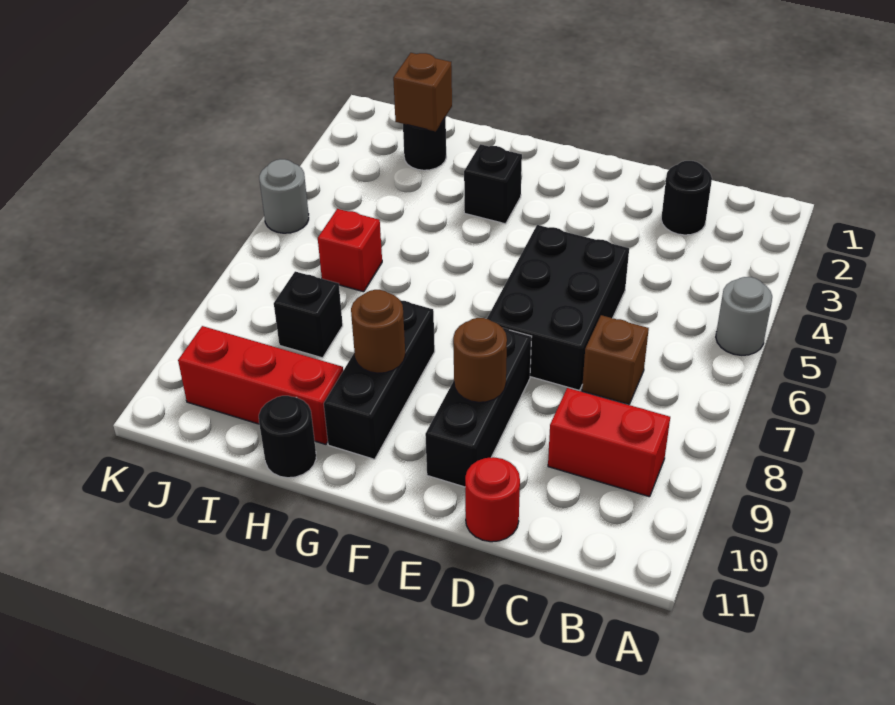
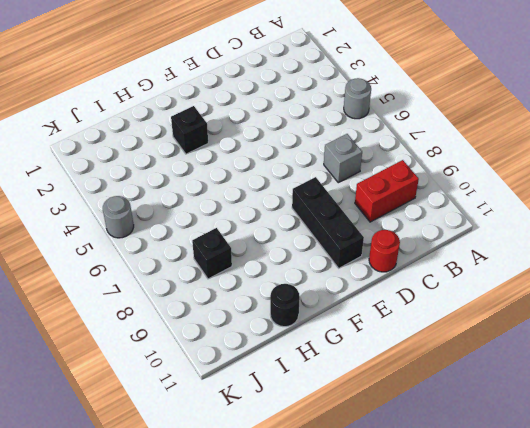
grey brick C7 level 1 -> brown brick C7 level 1
none -> black round brick C2 level 1
none -> black brick D5:E7 level 1
none -> black brick G8:G10 level 1

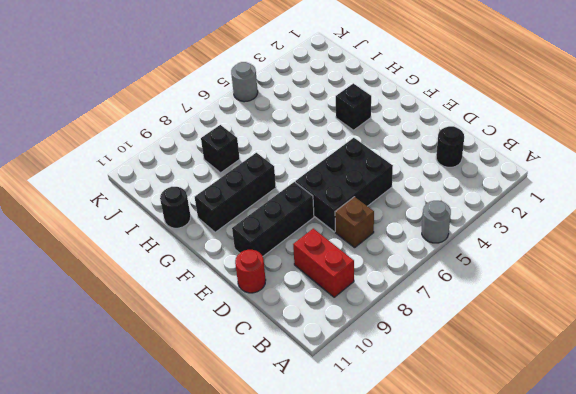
none -> red brick H10:J10 level 1
none -> black round brick I2 level 1
none -> red brick I6 level 1

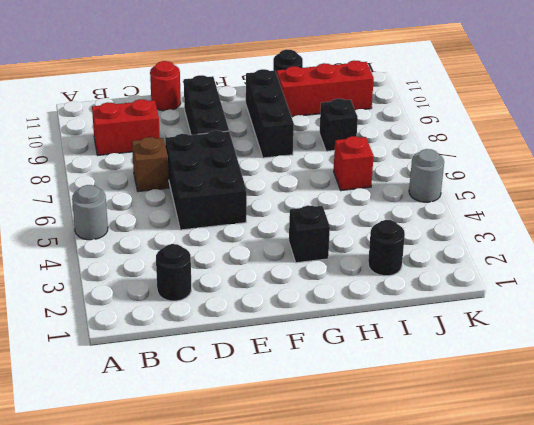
none -> brown round brick E9 level 2
none -> brown round brick G9 level 2
none -> brown brick I2 level 2

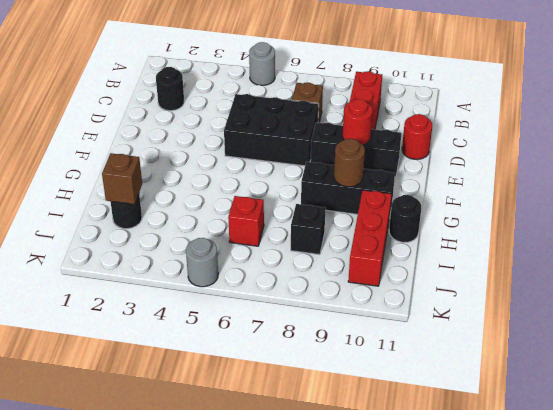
red round brick E9 level 2 -> brown round brick E9 level 2
none -> black brick G3 level 1

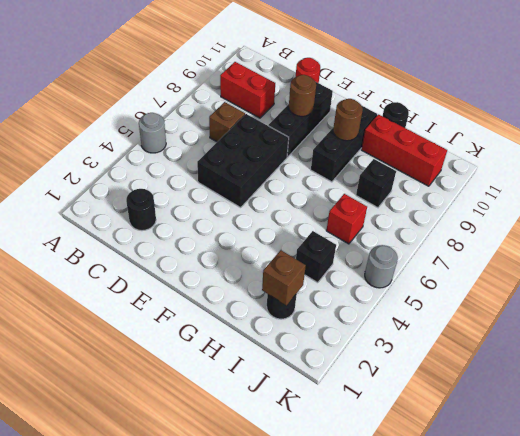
black brick I4 level 1 -> black brick G3 level 1

